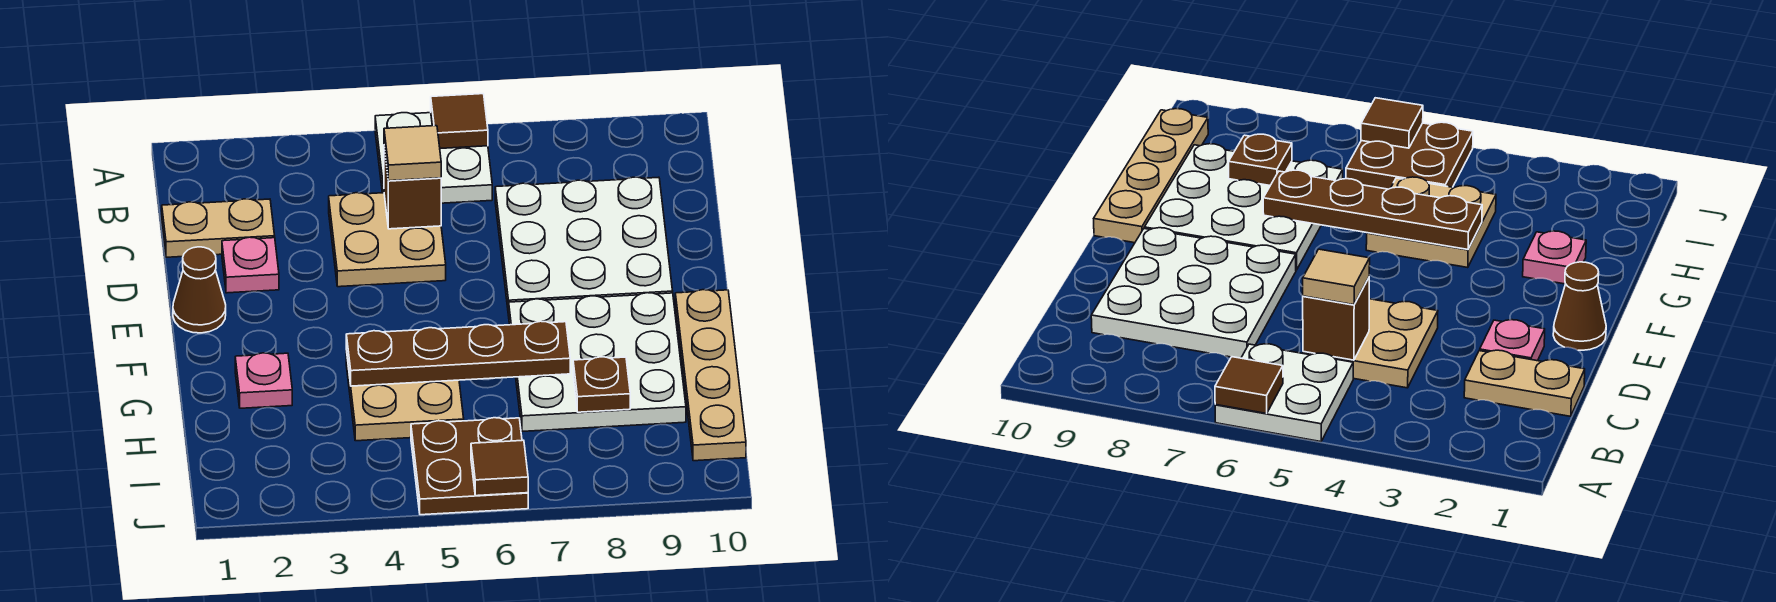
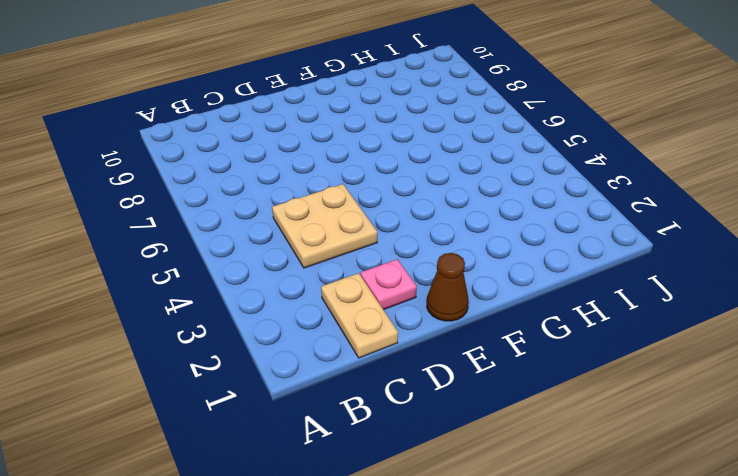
none -> white plate A5:B6 level 1
none -> white plate C7:E9 level 1
none -> white plate F7:H9 level 1

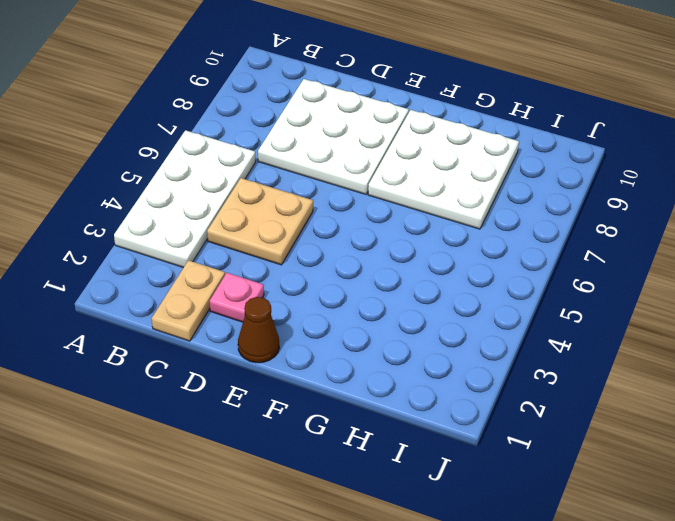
white plate A3:B6 level 1 -> white plate A5:B6 level 1
none -> tan plate F10:I10 level 1
none -> pink plate G2 level 1
none -> tan plate G4:H5 level 1

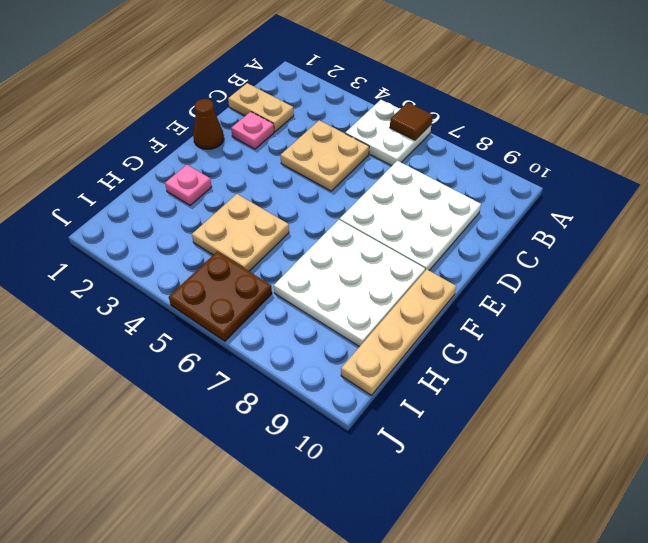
none -> brown brick C5 level 2
none -> brown plate G4:G7 level 2
none -> brown plate H8 level 2

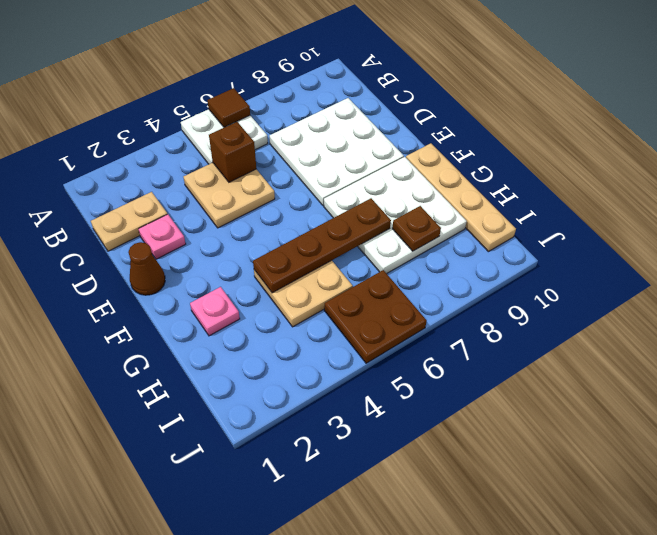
none -> brown tile J6 level 2
none -> tan tile C5 level 3

